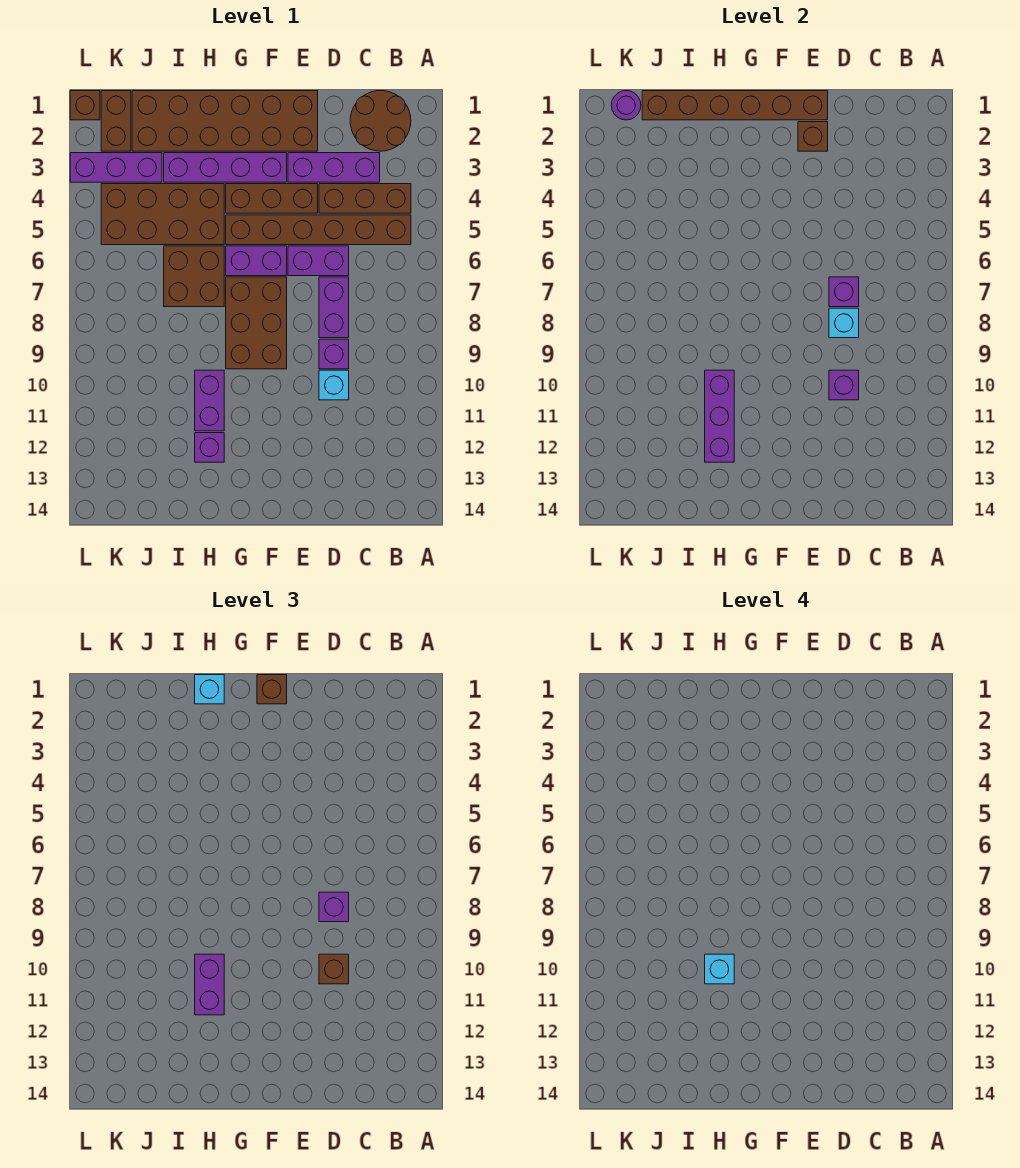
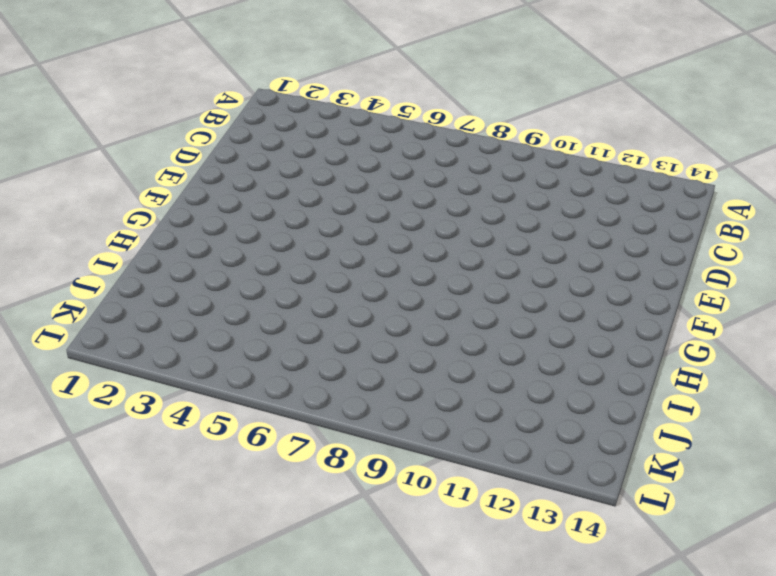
none -> brown round brick B1:C2 level 1
none -> brown brick B4:D4 level 1
none -> brown brick B5:G5 level 1
none -> purple brick C3:E3 level 1

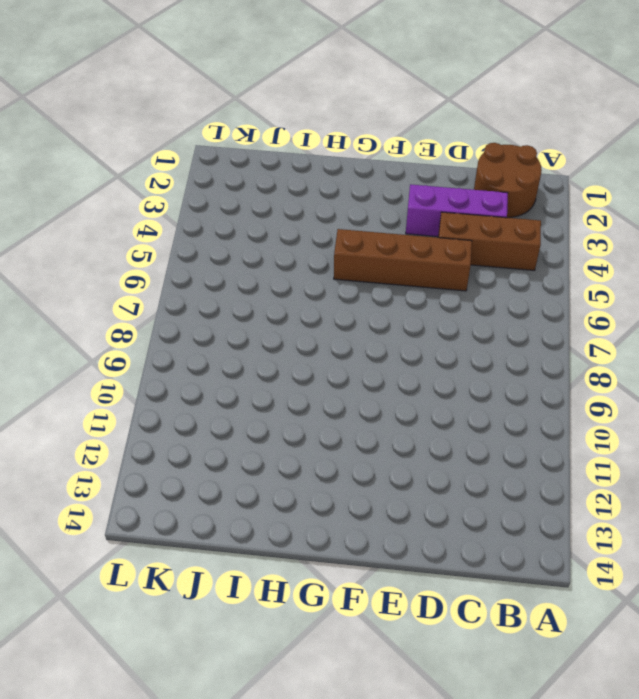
brown brick D5:G5 level 1 -> brown brick B5:G5 level 1
none -> purple brick D6:E6 level 1
none -> purple brick D7:D8 level 1
none -> purple brick D9 level 1
none -> cyan brick D10 level 1

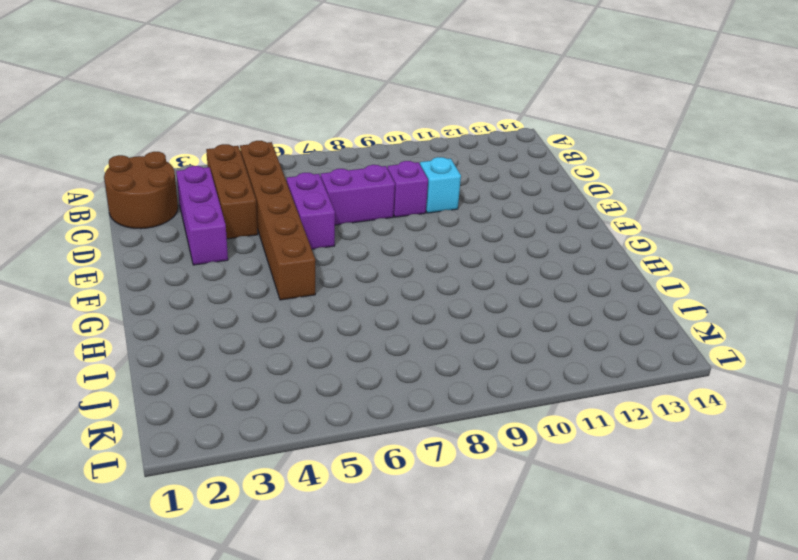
none -> brown brick E1:J2 level 1
none -> brown brick E4:G4 level 1
none -> purple brick F3:I3 level 1
none -> purple brick F6:G6 level 1

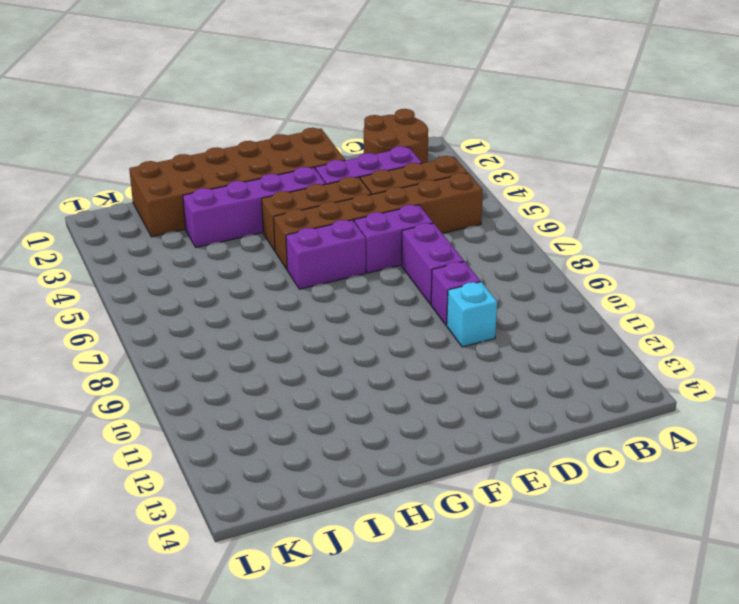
none -> brown brick F7:G9 level 1
none -> brown brick H4:K5 level 1
none -> brown brick H6:I7 level 1
none -> purple brick H10:H11 level 1

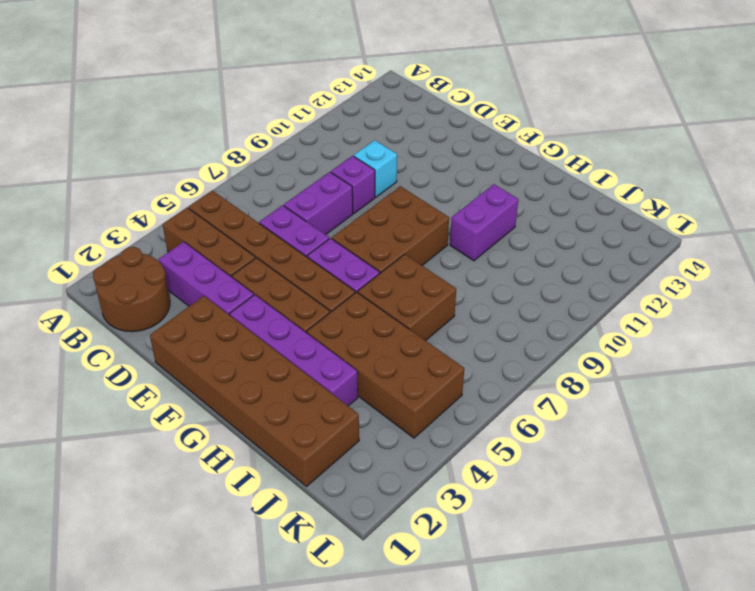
none -> purple brick H12 level 1
none -> purple brick J3:L3 level 1
none -> brown brick K1:K2 level 1
none -> brown brick L1 level 1

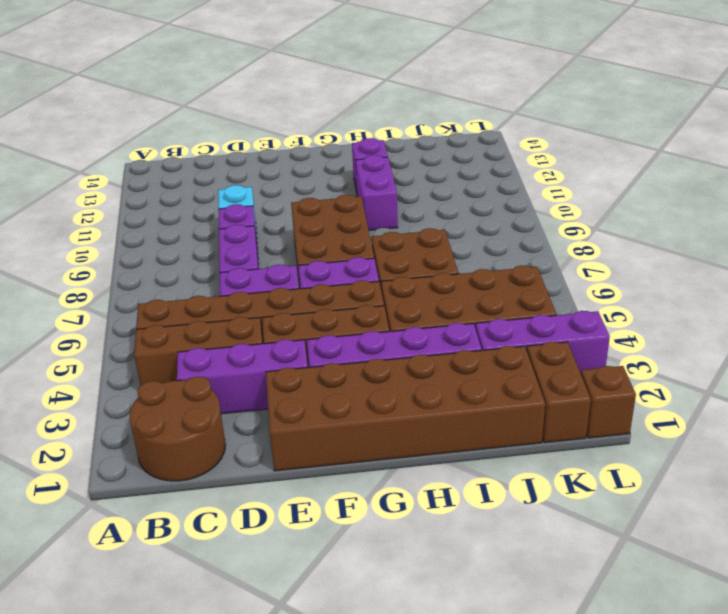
none -> purple brick D7 level 2
none -> cyan brick D8 level 2
none -> purple brick D10 level 2
none -> brown brick E1:J1 level 2

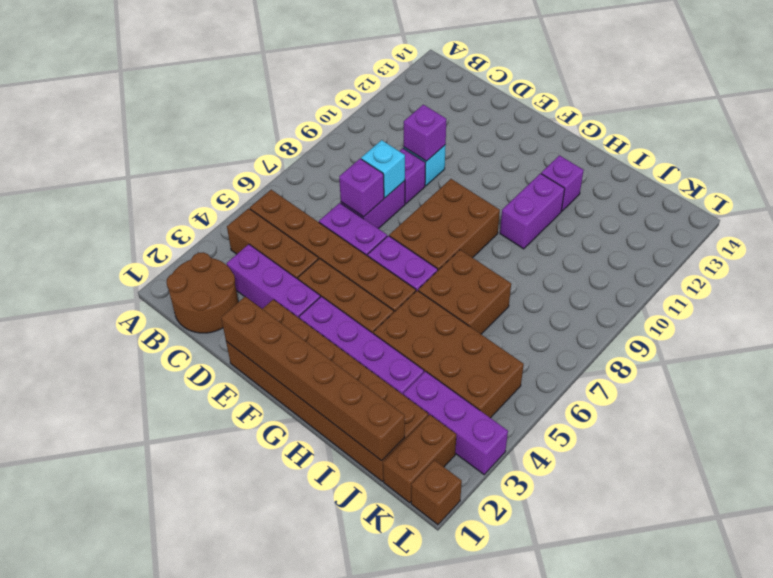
none -> brown brick E2 level 2
none -> purple brick H10:H12 level 2
none -> purple round brick K1 level 2
none -> purple brick D8 level 3

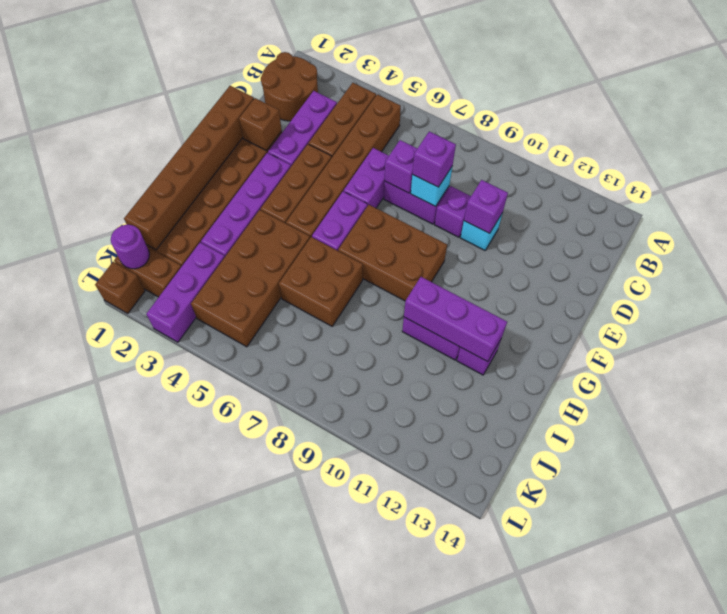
none -> brown brick D10 level 3
none -> brown brick F1 level 3
none -> cyan brick H1 level 3
none -> purple brick H10:H11 level 3

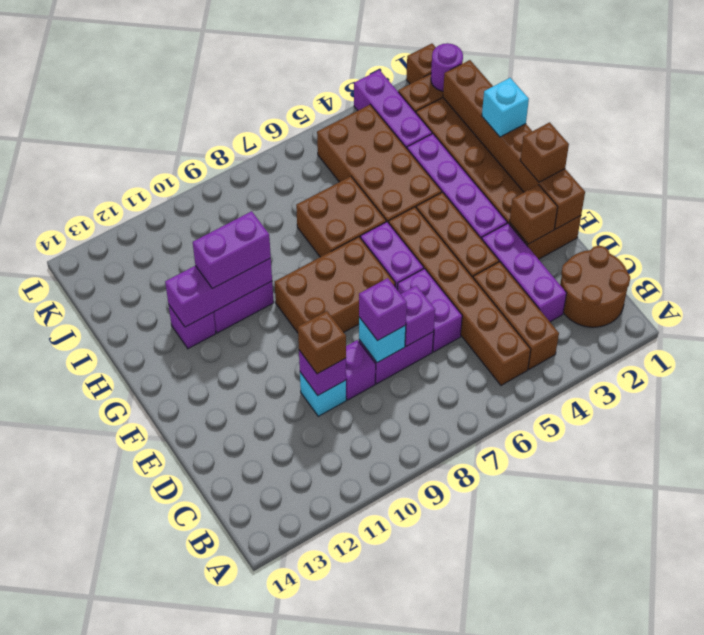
none -> cyan brick H10 level 4

